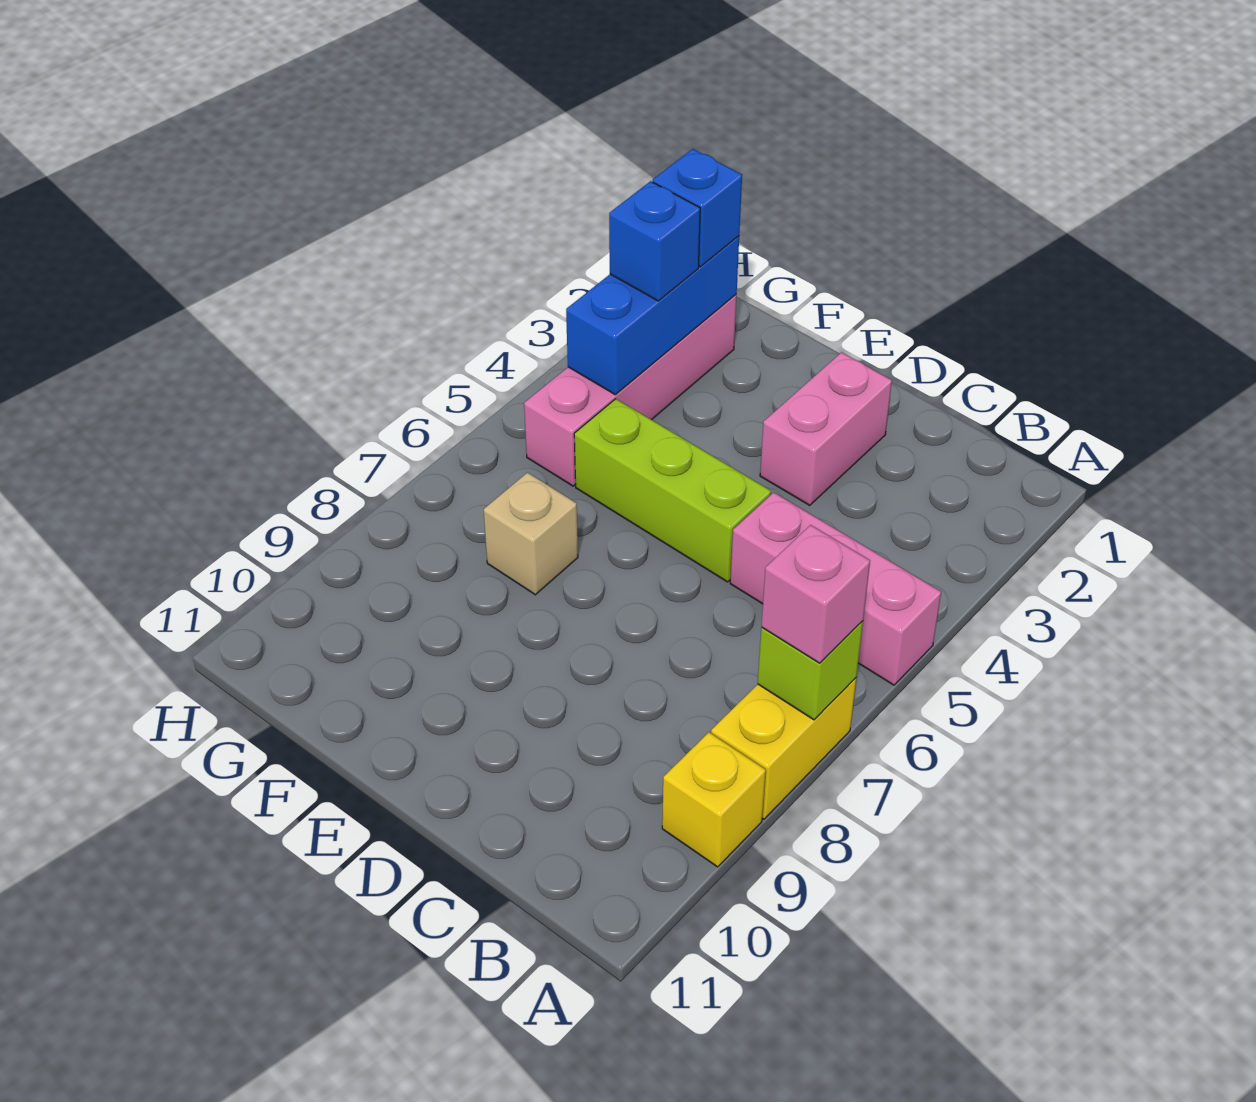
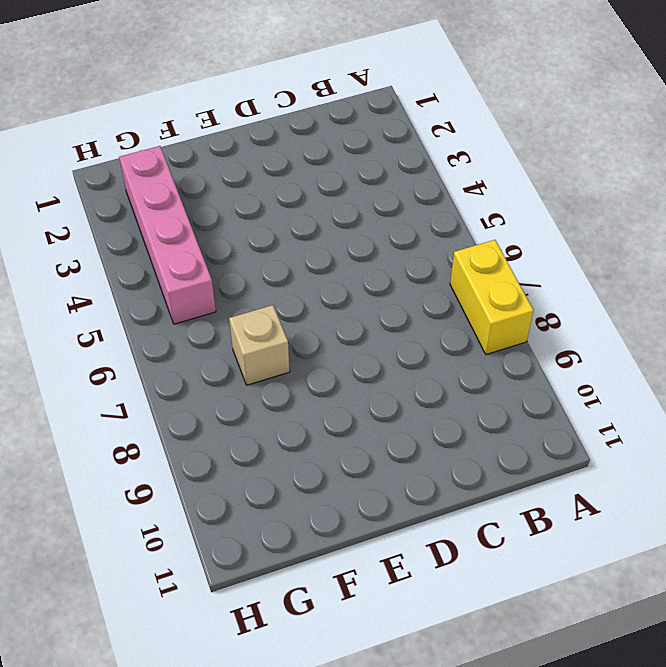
none -> pink brick A5:C5 level 1
none -> yellow brick A9 level 1
none -> pink brick D2:D3 level 1

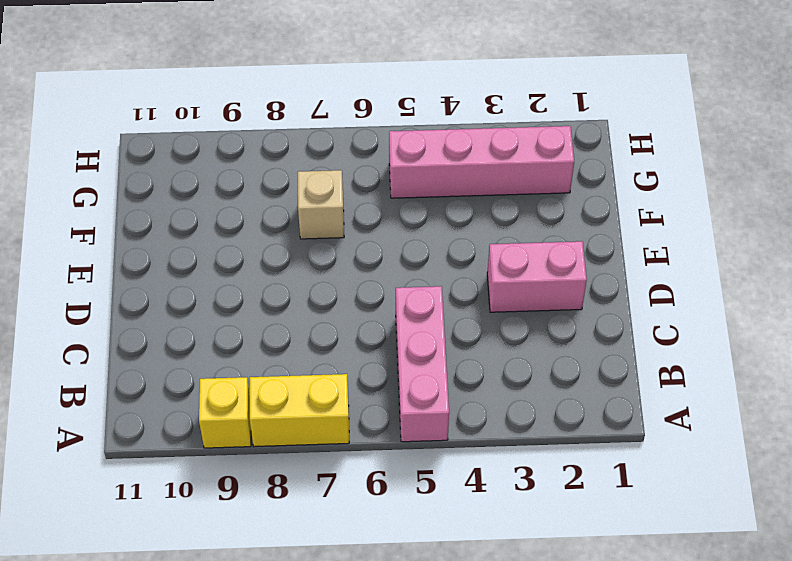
none -> lime brick D5:F5 level 1
none -> lime brick A7 level 2
none -> blue brick G2:G4 level 2

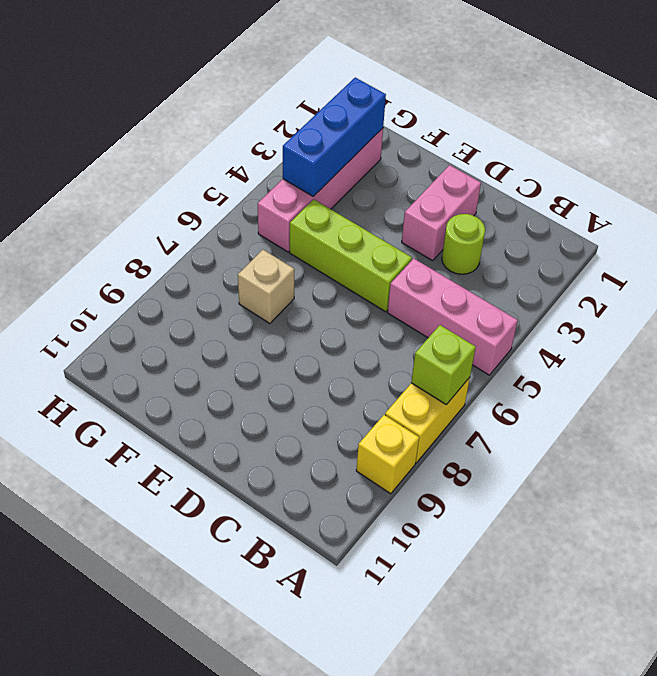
lime round brick C3 level 1 -> none
none -> pink brick A7 level 3
none -> blue brick G2 level 3
none -> blue brick G3 level 3

